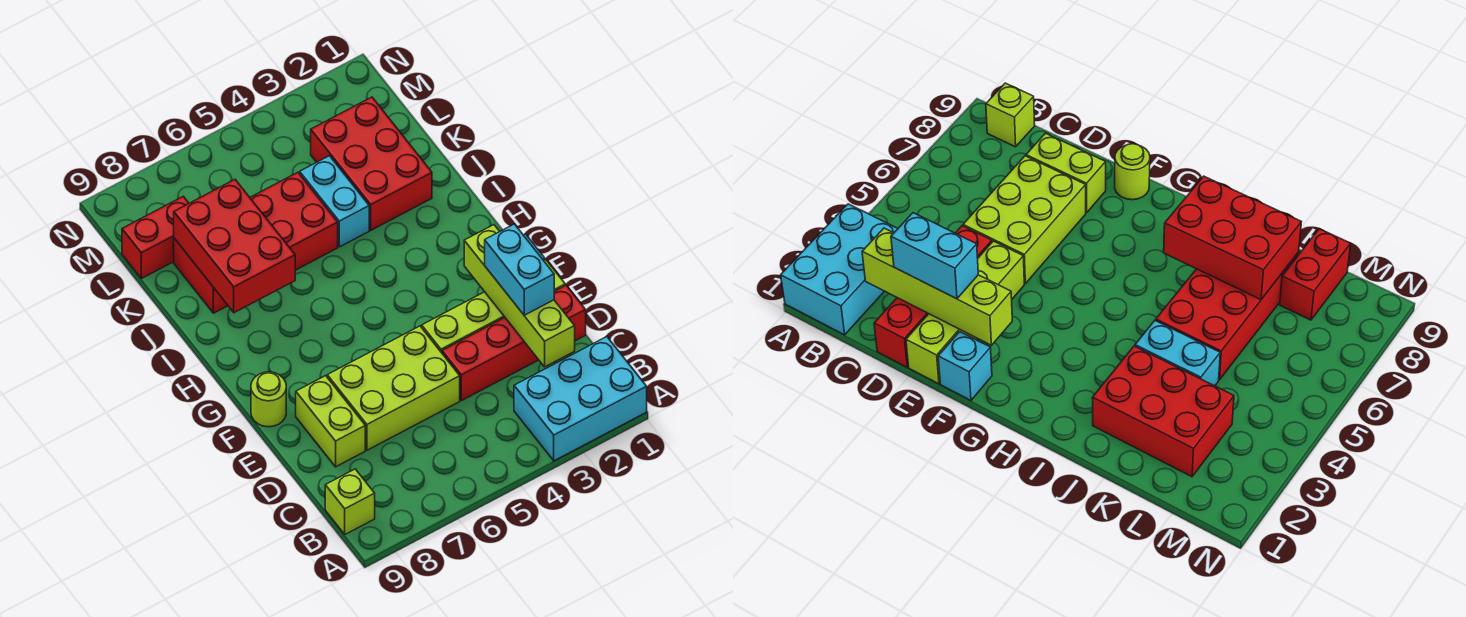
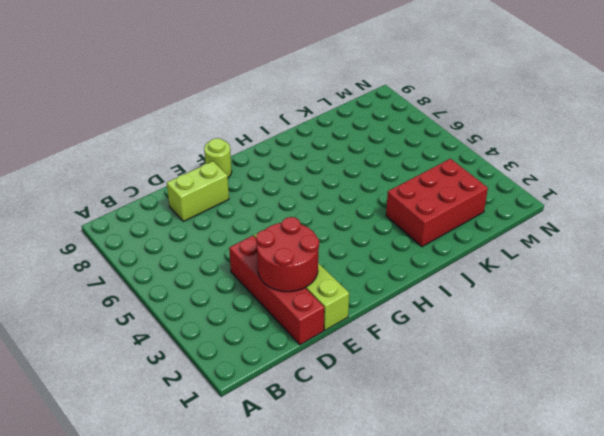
red round brick D2:E3 level 2 -> lime brick C2:F2 level 2
none -> cyan brick A1:B3 level 1
none -> lime brick B9 level 1
none -> lime brick D5:E7 level 1

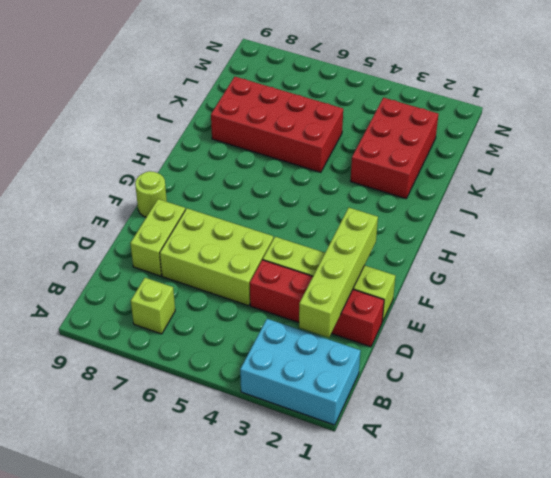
lime brick B7 level 1 -> lime brick B9 level 1
none -> cyan brick F1 level 1
none -> cyan brick J4:K4 level 1
none -> red brick L8:L9 level 1

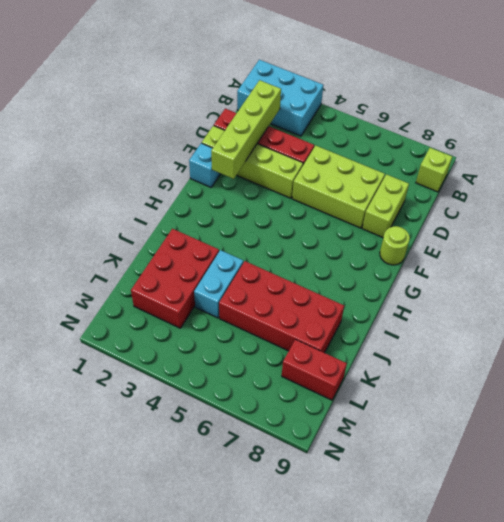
none -> red brick I7:K8 level 2
none -> cyan brick D2:E2 level 3

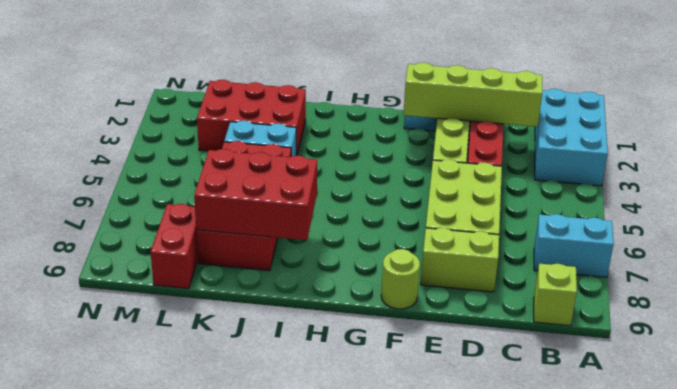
cyan brick A7:B7 level 1 -> cyan brick D2:E2 level 3

